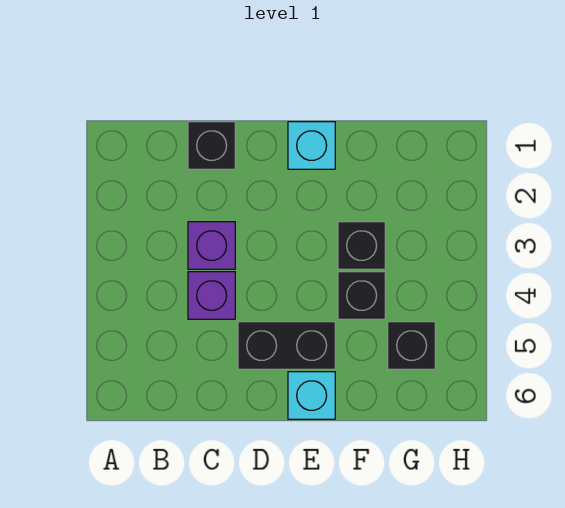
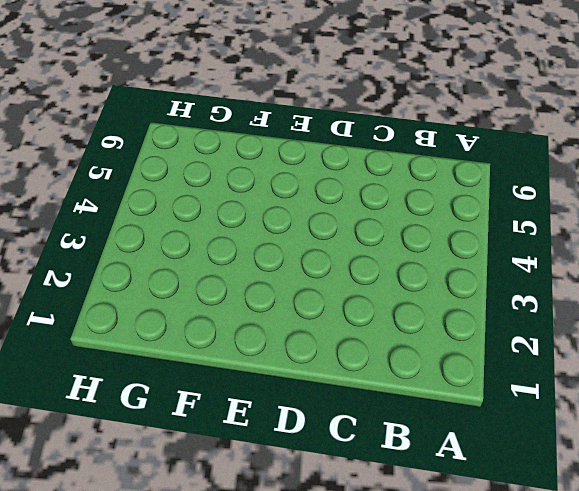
none -> black brick C1 level 1
none -> purple brick C3 level 1

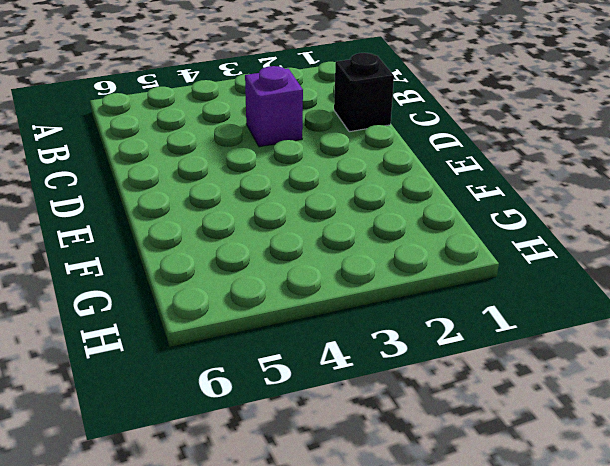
none -> purple brick C4 level 1
none -> black brick D5:E5 level 1

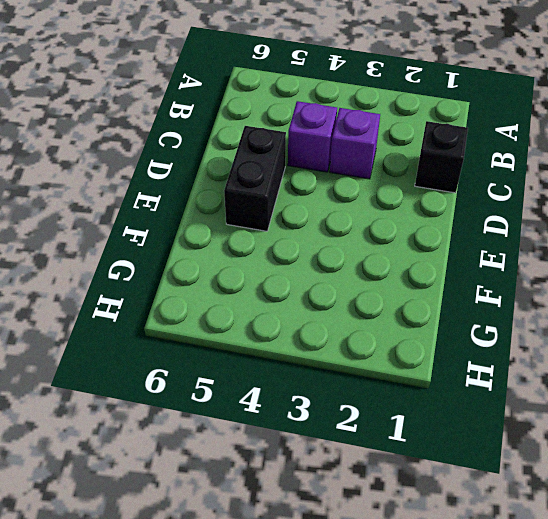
none -> cyan brick E1 level 1
none -> cyan brick E6 level 1

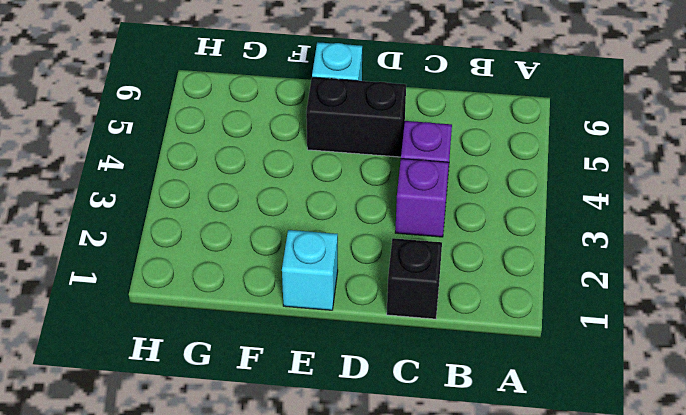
none -> black brick F3 level 1
none -> black brick F4 level 1

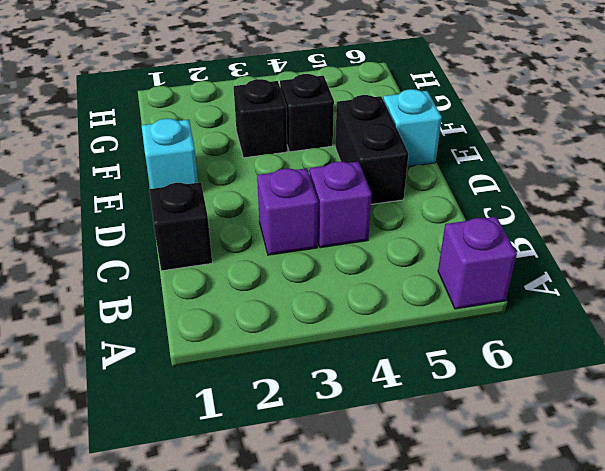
purple brick A6 level 1 -> none
none -> black brick G5 level 1

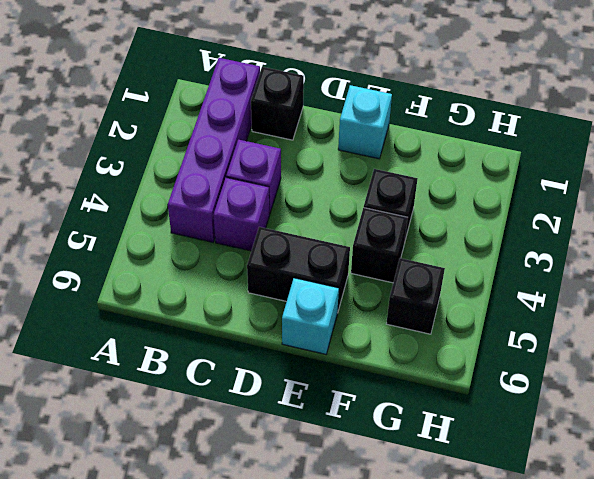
purple brick B1:B4 level 1 -> none

